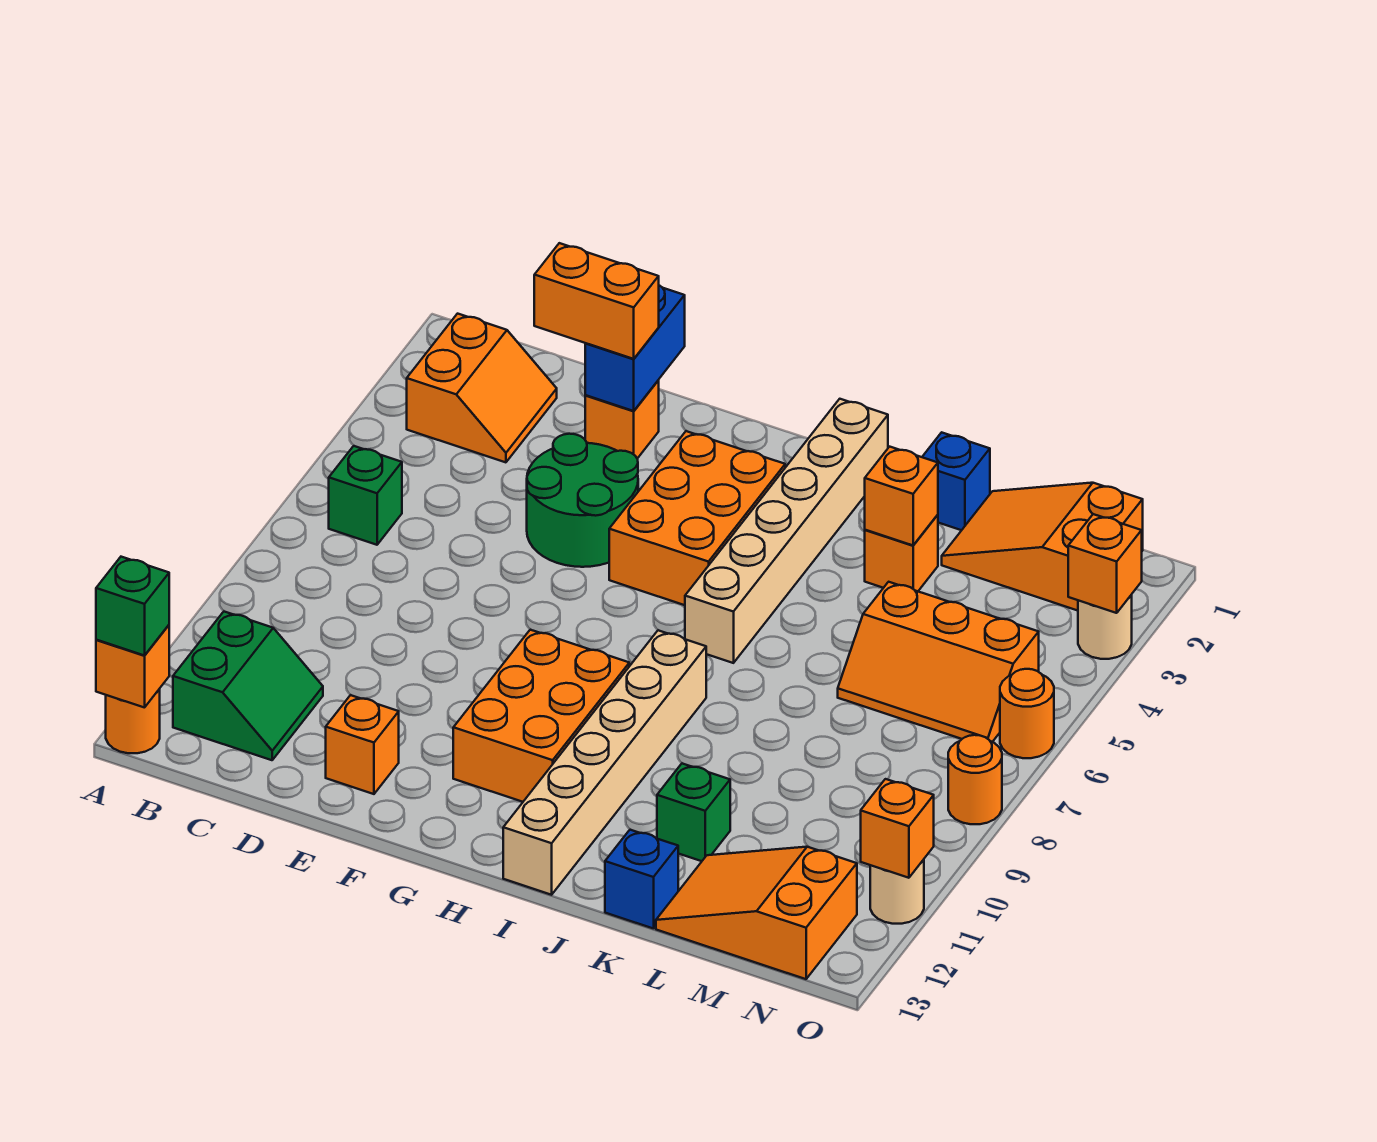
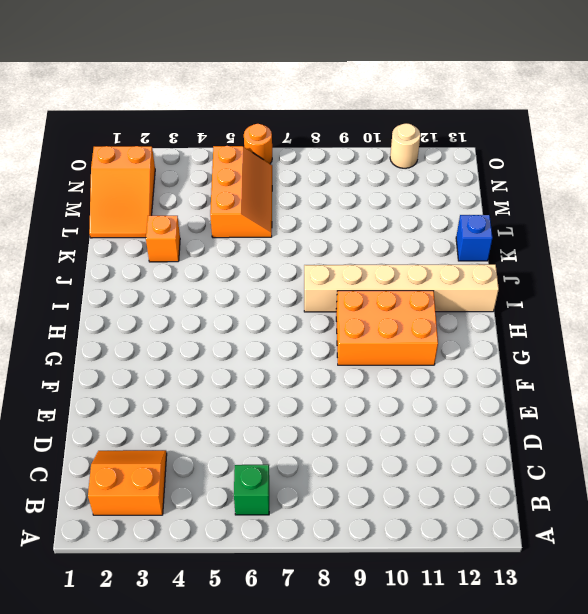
none -> orange round brick A13 level 1
none -> green slope B11:C12 level 1 top B
none -> orange brick E2 level 1

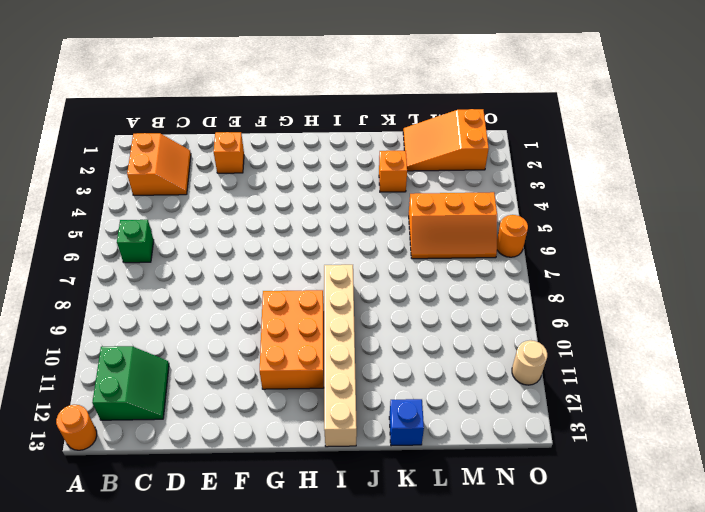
none -> green round brick E4:F5 level 1
none -> orange brick E12 level 1
none -> orange brick G3:H5 level 1

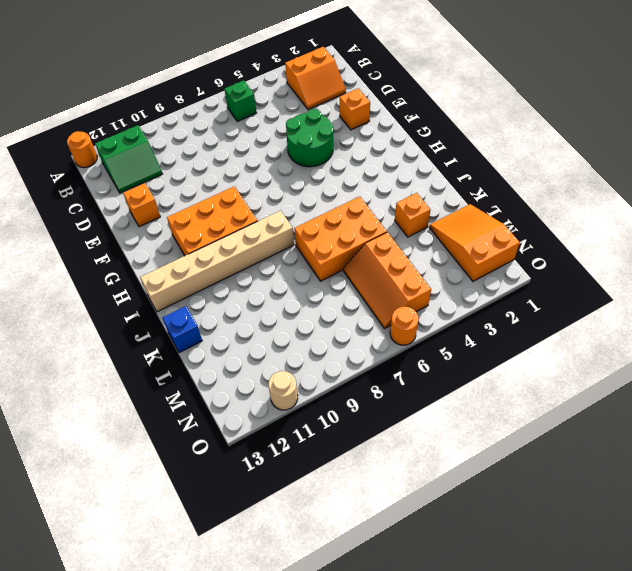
orange brick J5:K7 level 1 -> orange brick G3:H5 level 1
none -> tan brick I1:I6 level 1
none -> blue brick K1 level 1
none -> green brick K11 level 1

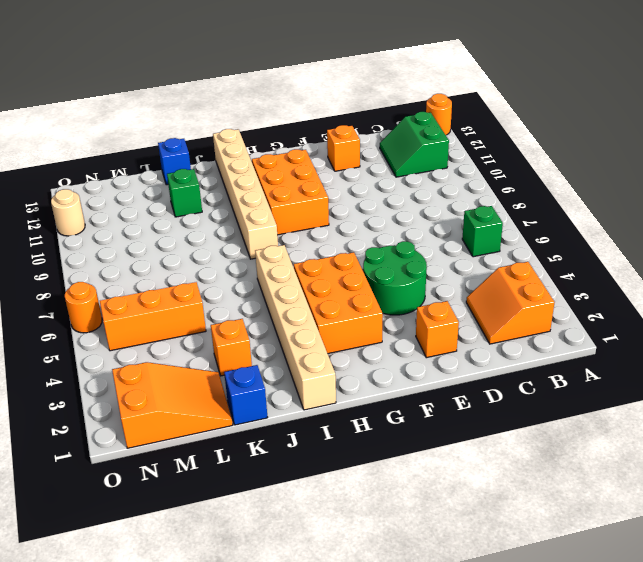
none -> orange slope L12:N13 level 1 top N
none -> tan round brick O3 level 1
none -> orange round brick O8 level 1

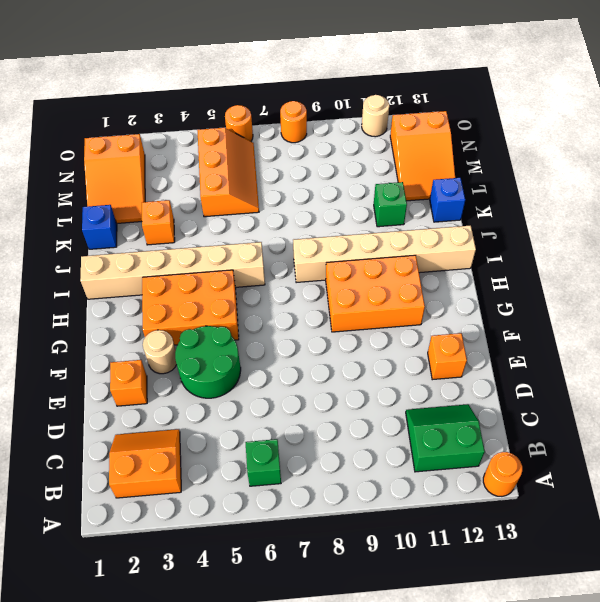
tan round brick F3 level 1 -> tan round brick O3 level 1
none -> orange brick A13 level 2
none -> blue brick E1:E2 level 2
none -> orange brick K3 level 2

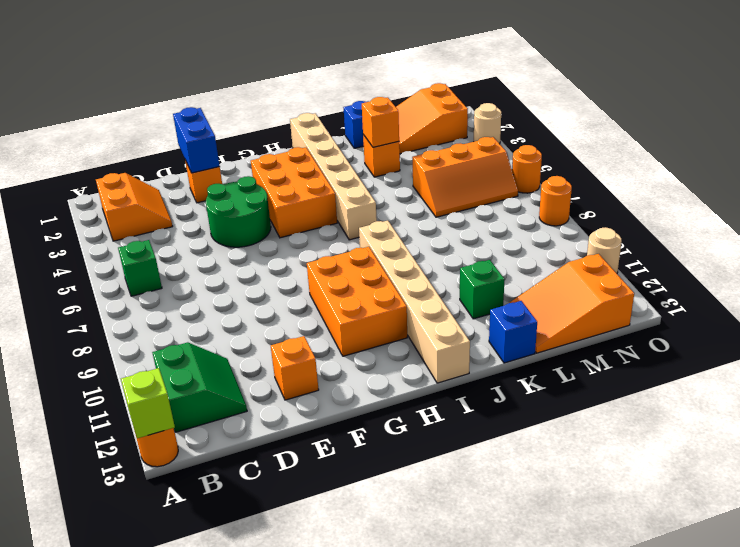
lime brick A13 level 2 -> orange brick A13 level 2
none -> orange brick O3 level 2
none -> orange brick O11 level 2
none -> green brick A13 level 3

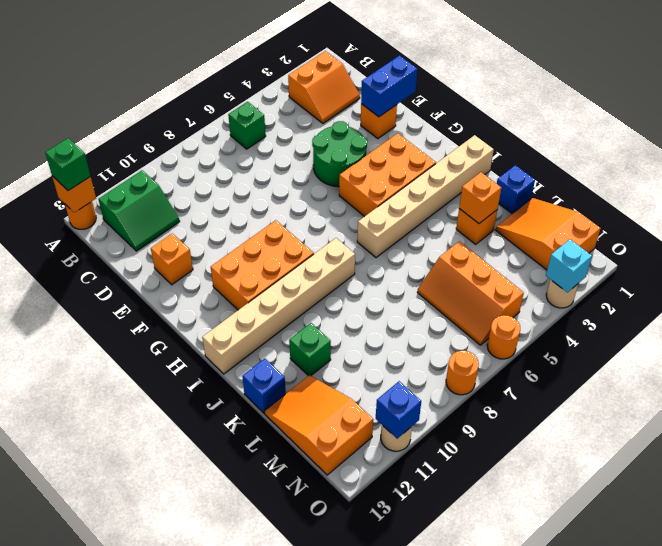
cyan brick O3 level 2 -> orange brick O3 level 2
blue brick O11 level 2 -> orange brick O11 level 2
none -> orange brick D2:E2 level 3

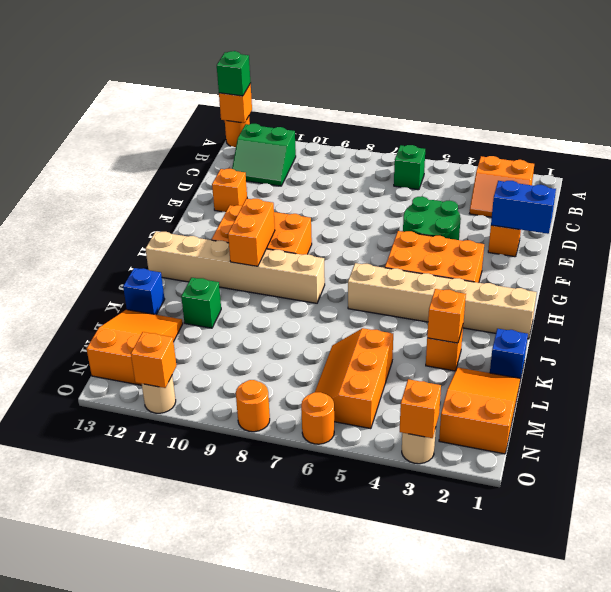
orange brick H10:I10 level 2 -> orange brick D2:E2 level 3

